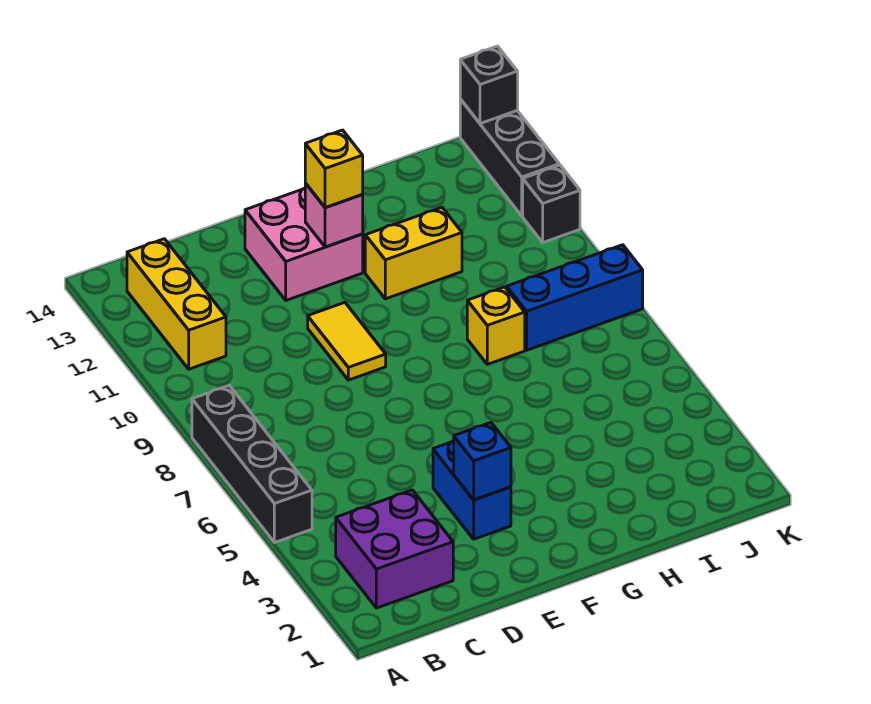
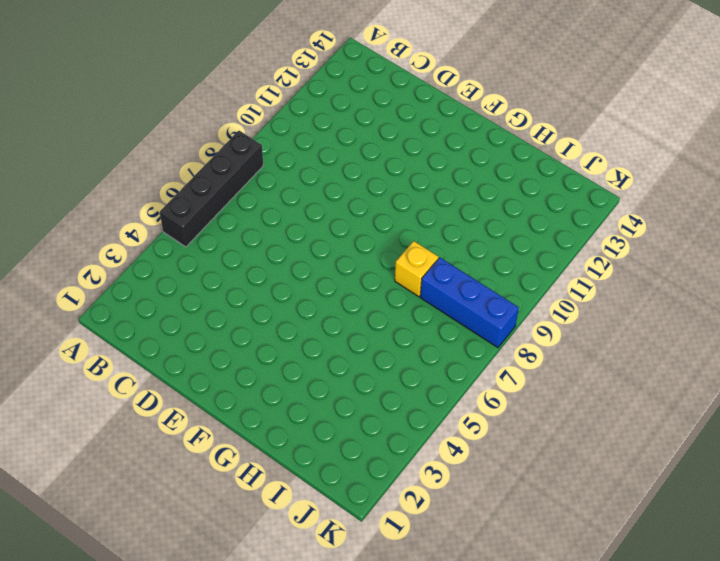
none -> purple brick B2:C3 level 1
none -> yellow brick B11:B13 level 1
none -> blue brick E3:E4 level 1

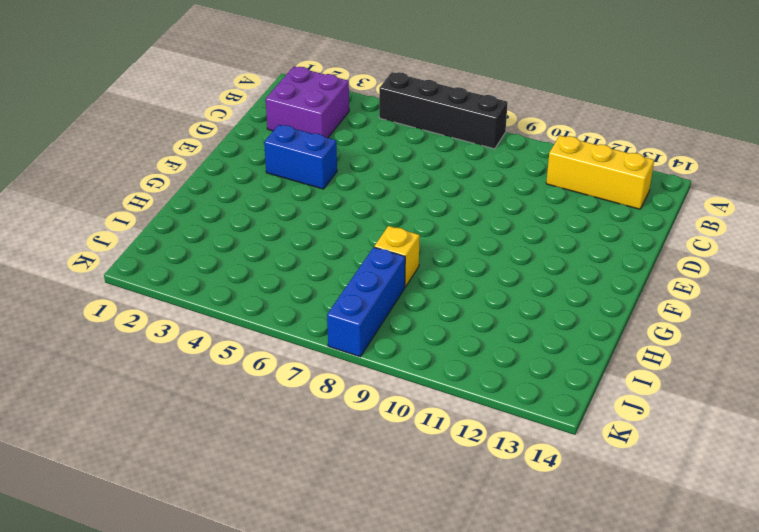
none -> yellow tile E9:E10 level 1
none -> pink brick E12:F13 level 1
none -> yellow brick G11:H11 level 1

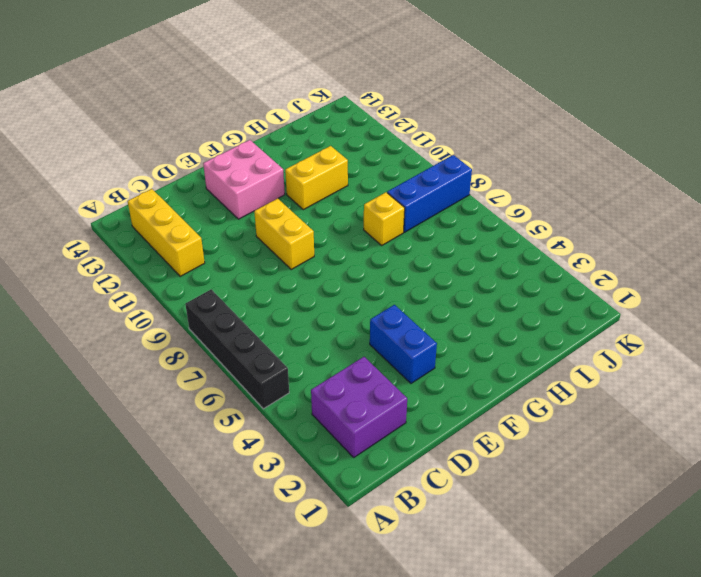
yellow brick E9:E10 level 1 -> yellow tile E9:E10 level 1
none -> black brick K11 level 1
none -> black brick K12:K14 level 1
none -> blue brick E3 level 2

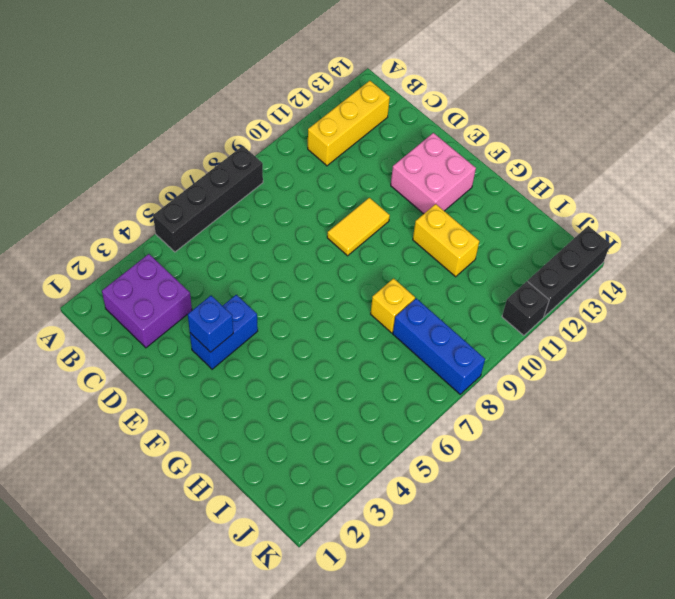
none -> pink brick F12 level 2
none -> black brick K14 level 2
none -> yellow brick F12 level 3

